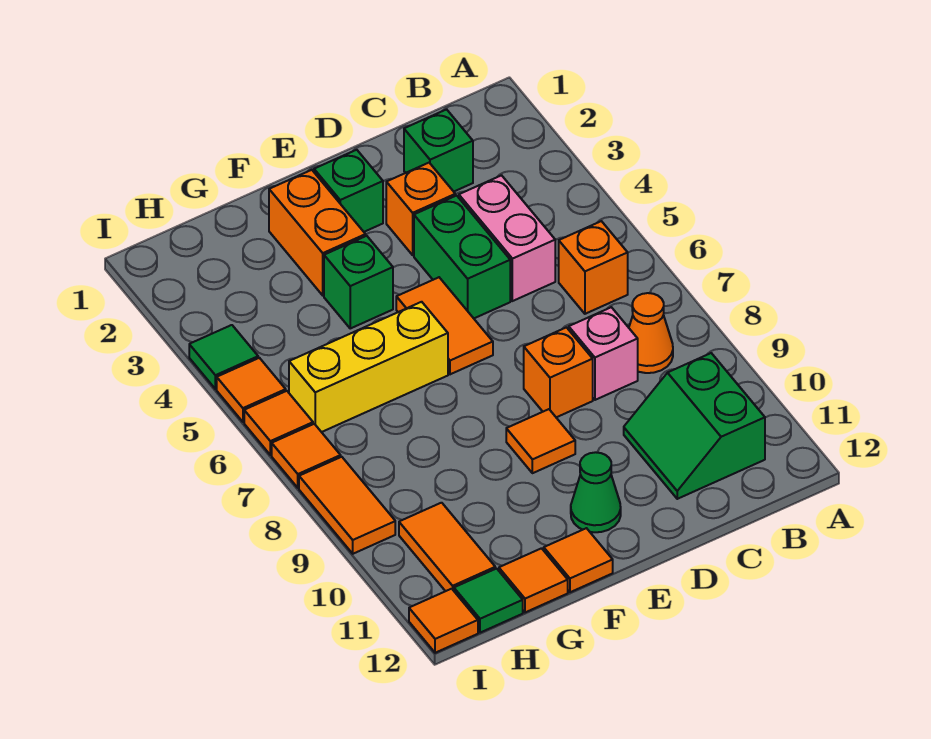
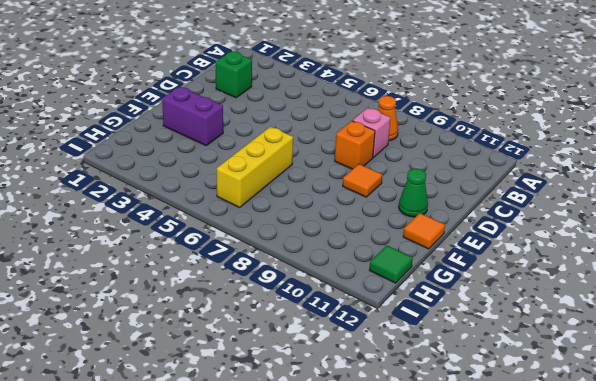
purple brick F2:F3 level 1 -> orange brick F2:F3 level 1
none -> orange brick B6 level 1
none -> green slope B10:C11 level 1 top B
none -> pink brick C4:C5 level 1

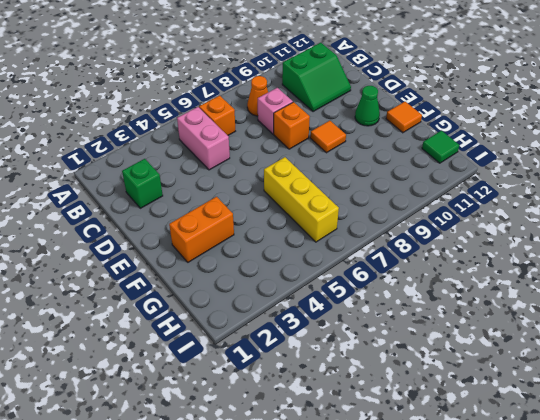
pink brick B5:C5 level 1 -> pink brick C4:C5 level 1
none -> orange brick D3 level 1
none -> green brick D4:D5 level 1
none -> green brick E2 level 1

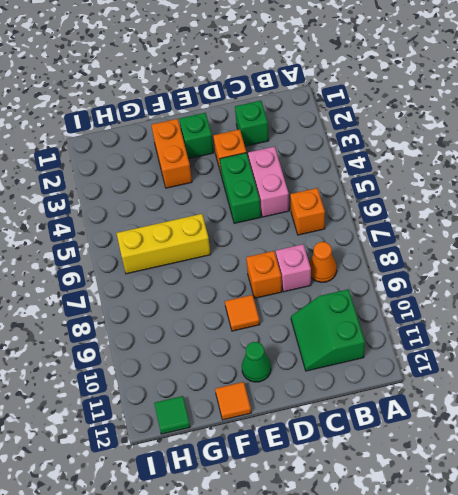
none -> orange tile E5:E6 level 1
none -> green brick F4 level 1
none -> orange tile G12 level 1

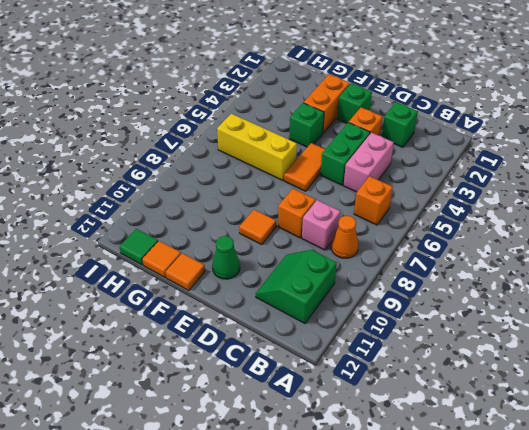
none -> orange tile H10:H11 level 1
none -> green tile I4 level 1
none -> orange tile I5 level 1

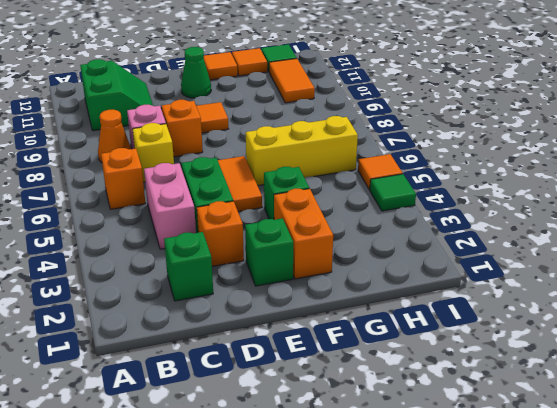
yellow brick C7 level 1 -> none
none -> orange tile I6 level 1
none -> orange tile I7 level 1
none -> orange tile I8:I9 level 1

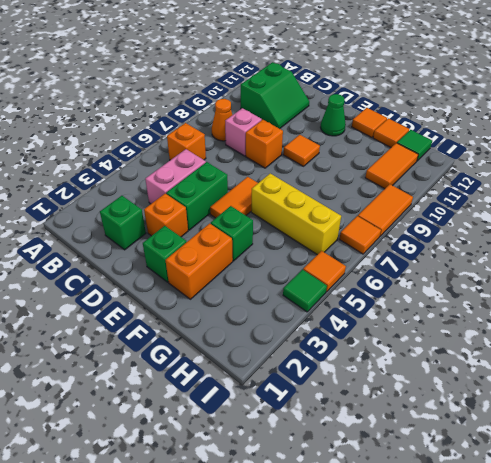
none -> orange tile I6 level 1
none -> orange tile I12 level 1

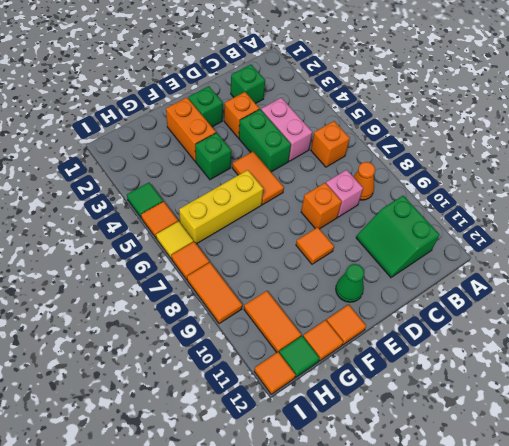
yellow tile I6 level 1 -> orange tile I6 level 1

